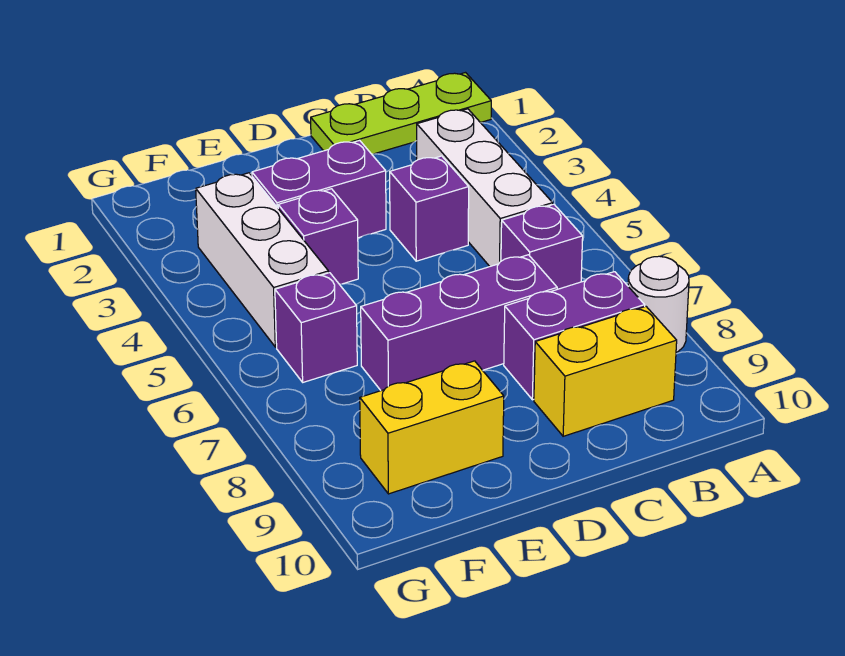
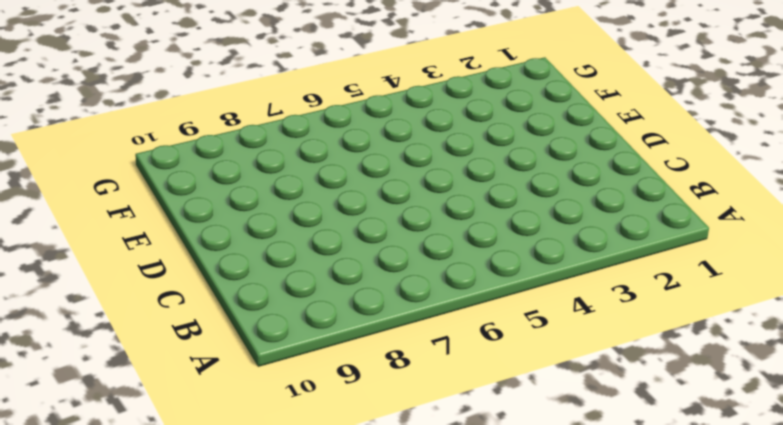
none -> lime plate A1:C1 level 1
none -> white round brick A8 level 1
none -> white brick B3:B5 level 1

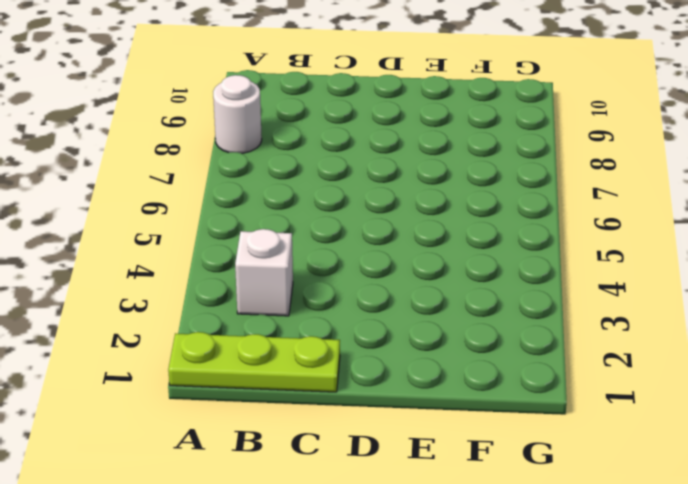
white brick B3 level 1 -> white brick B3:B5 level 1
none -> purple brick B6 level 1
none -> purple brick B8:C8 level 1
none -> yellow brick B9:C9 level 1

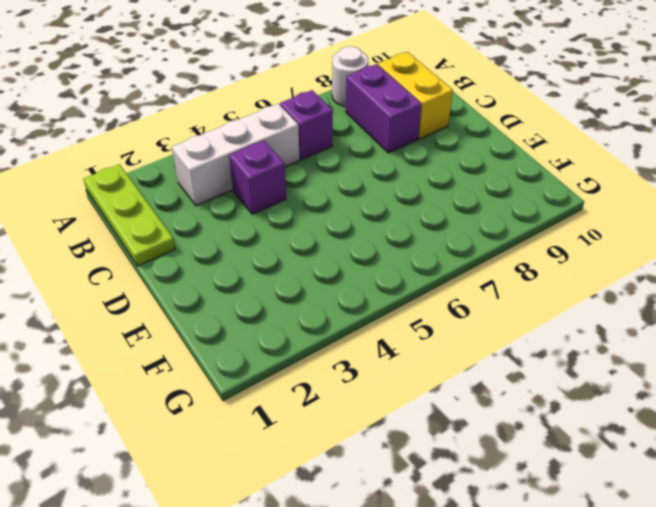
none -> purple brick C7:E7 level 1
none -> purple brick D3:E3 level 1
none -> purple brick E4 level 1

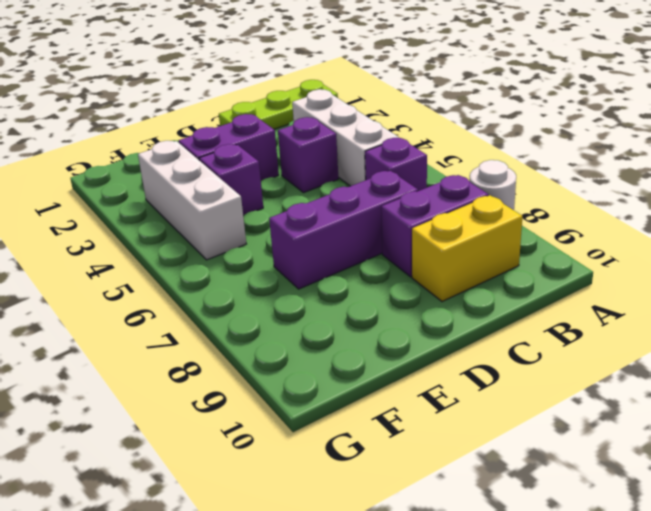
none -> yellow brick E9:F9 level 1
none -> purple brick F6 level 1

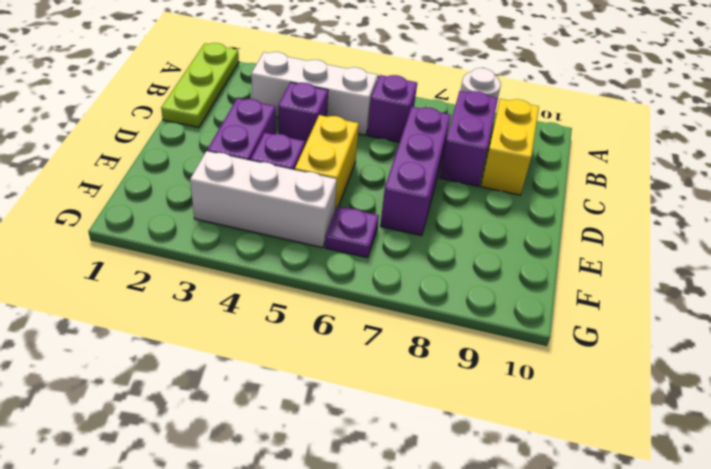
yellow brick D5:E5 level 1 -> yellow brick E9:F9 level 1
purple plate F6 level 1 -> purple brick F6 level 1

